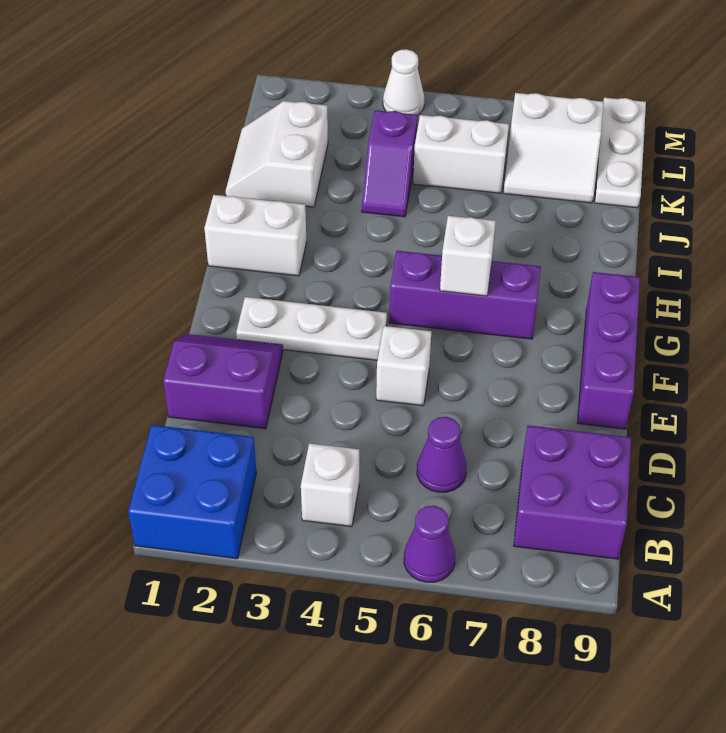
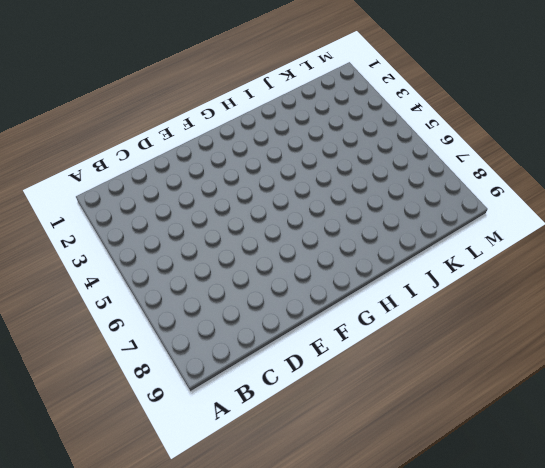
none -> blue brick A1:B2 level 1
none -> purple cone A6 level 1
none -> white brick B4 level 1

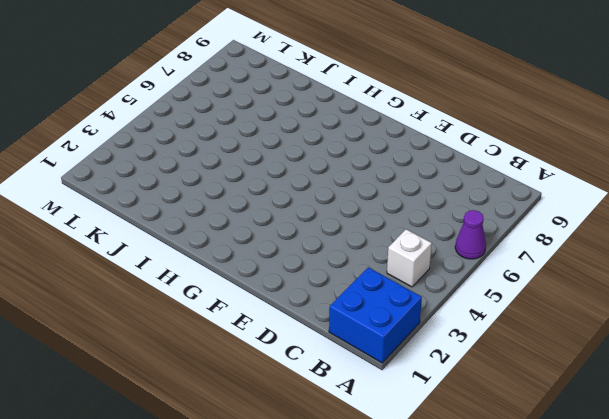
none -> purple brick B8:C9 level 1
none -> purple cone C6 level 1
none -> purple slope D1:E2 level 1 top D

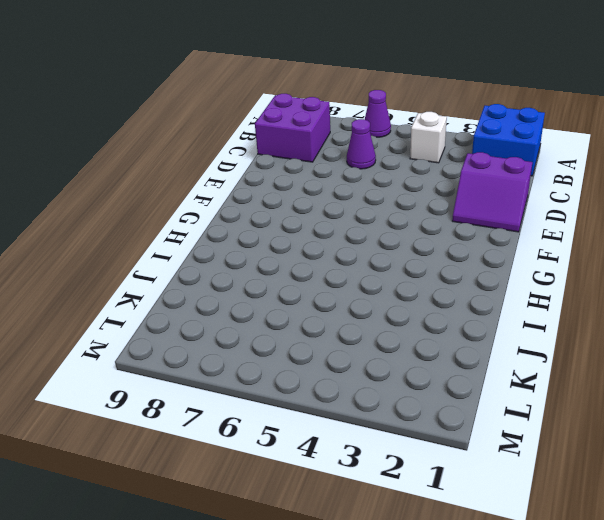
none -> white brick E5 level 1
none -> purple brick E9:G9 level 1
none -> white plate F2:F4 level 1

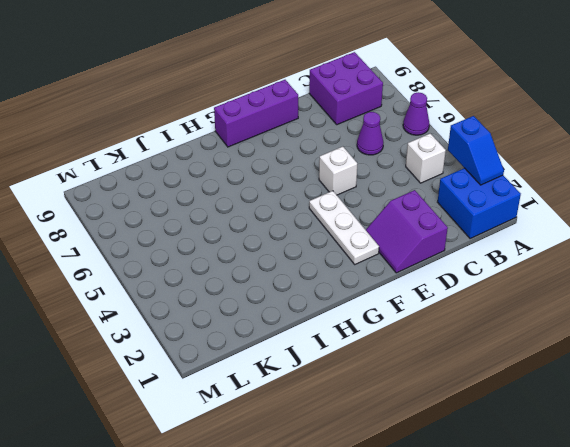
blue slope A2:A3 level 2 top 3 -> none
none -> purple brick G5:G7 level 1
none -> white brick H1:H2 level 1
none -> white slope J1:K2 level 1 top 2

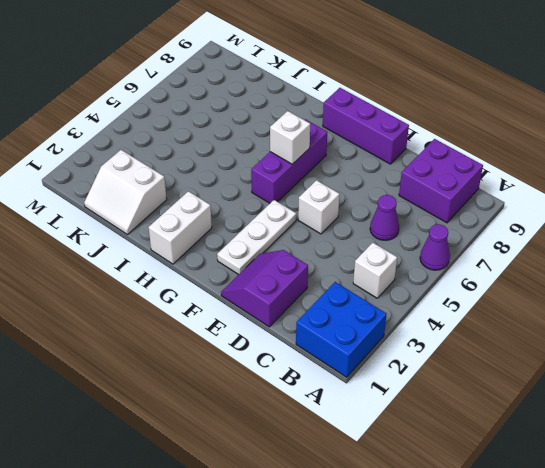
none -> purple slope J4:K4 level 1 top K
none -> white brick K5:K6 level 1
none -> white slope K7:L8 level 1 top L

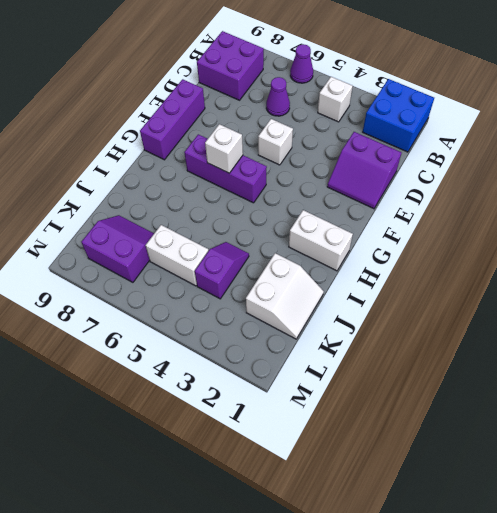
purple slope K7:L8 level 1 top L -> white slope K7:L8 level 1 top L
none -> white plate F2:F4 level 1
none -> white plate K9:M9 level 1
none -> white cone M4 level 1

